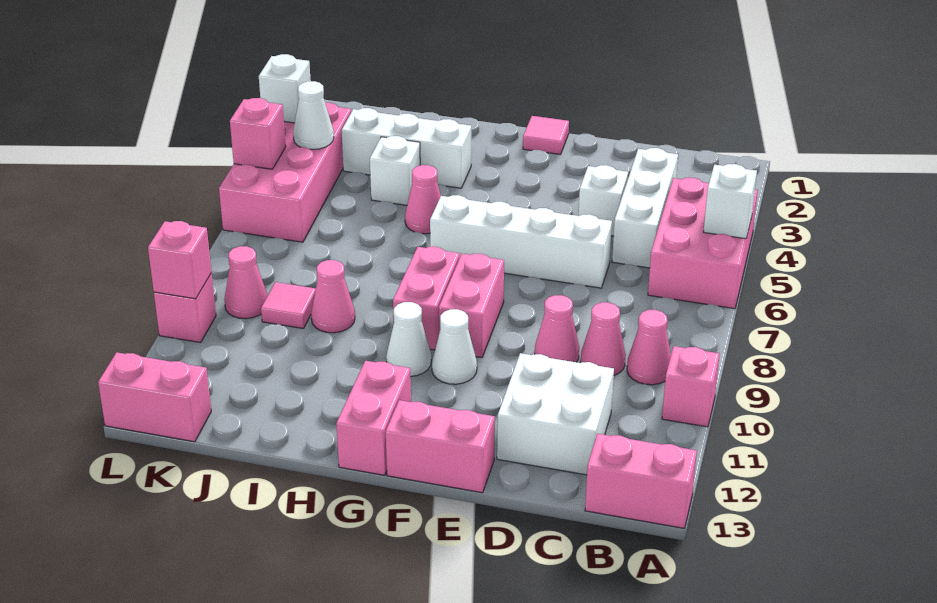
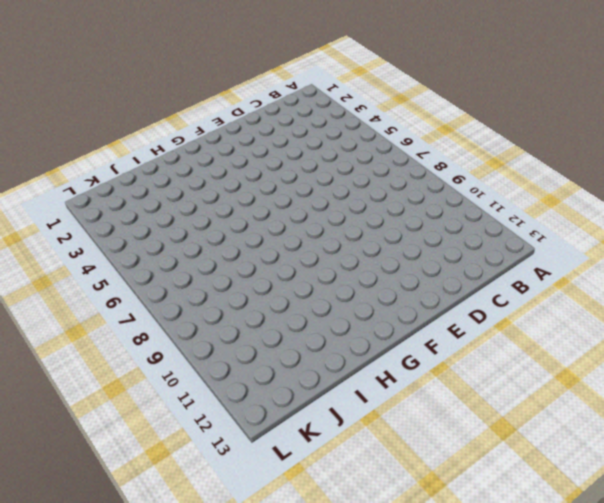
none -> pink brick A4:B6 level 1
none -> pink brick A10 level 1
none -> pink brick A13:B13 level 1
none -> pink cone B9 level 1

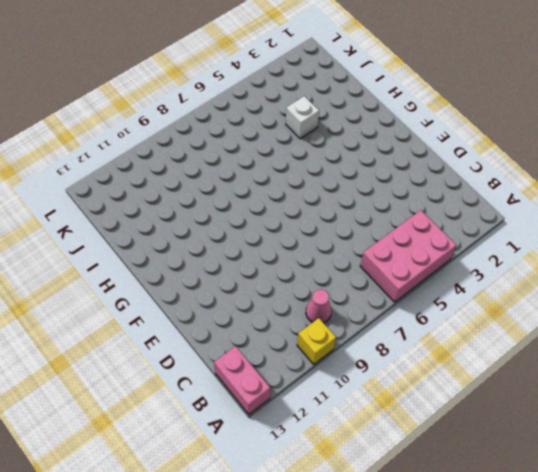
yellow brick A10 level 1 -> pink brick A10 level 1
none -> white brick C3:C5 level 1
none -> pink cone C9 level 1
none -> white brick C11:D12 level 1
none -> white brick D4 level 1

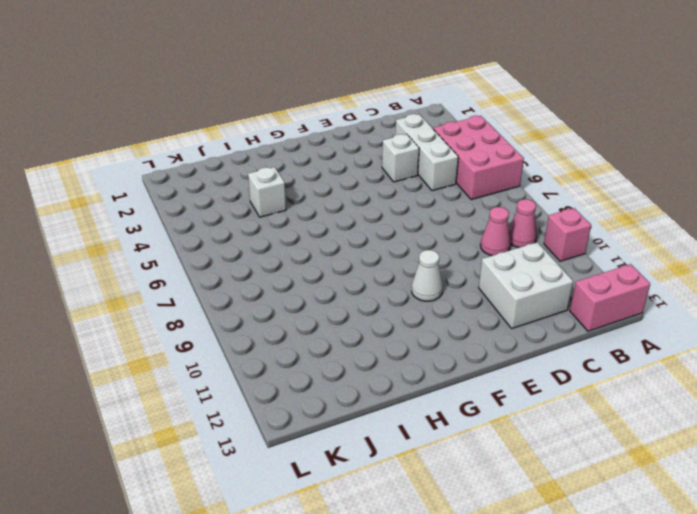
none -> white brick D6:G6 level 1
none -> pink cone D9 level 1
none -> pink brick E13:F13 level 1
none -> pink tile F1 level 1

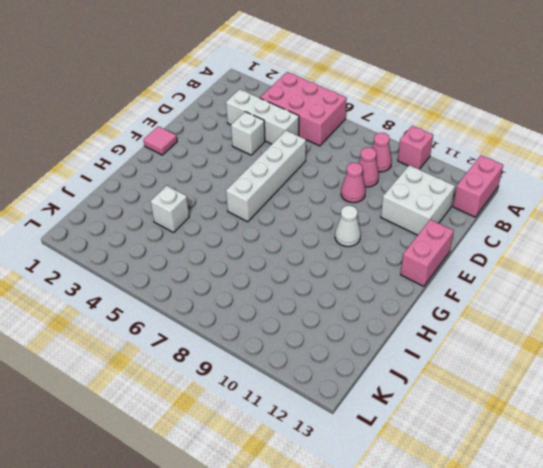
none -> pink brick F8:F9 level 1
none -> pink brick G8:G9 level 1
none -> white cone G10 level 1
none -> pink brick G12:G13 level 1

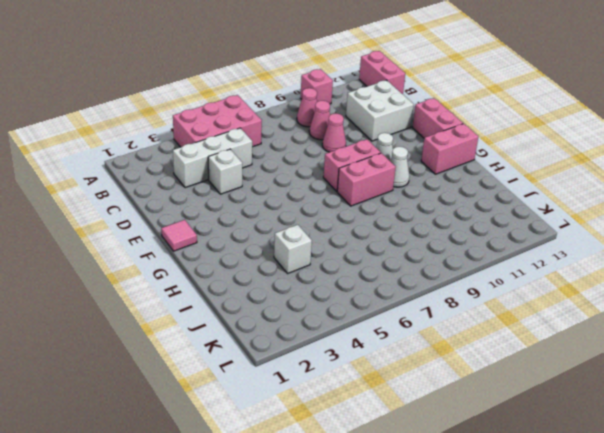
none -> white brick D6:G6 level 1
none -> white brick H3:J3 level 1
none -> pink cone H5 level 1
none -> pink cone I9 level 1

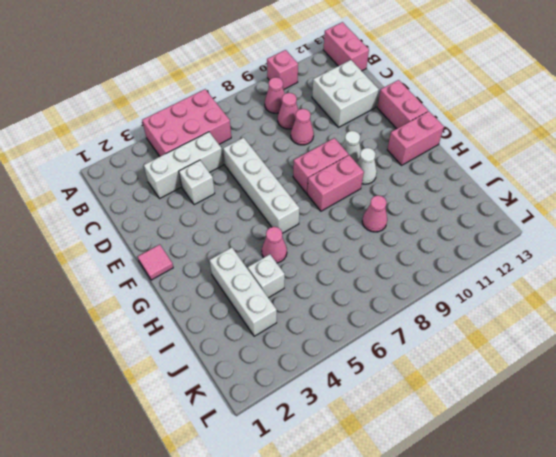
none -> pink tile J9 level 1
none -> pink brick K3:L6 level 1
none -> pink cone K9 level 1
none -> pink brick K13:L13 level 1

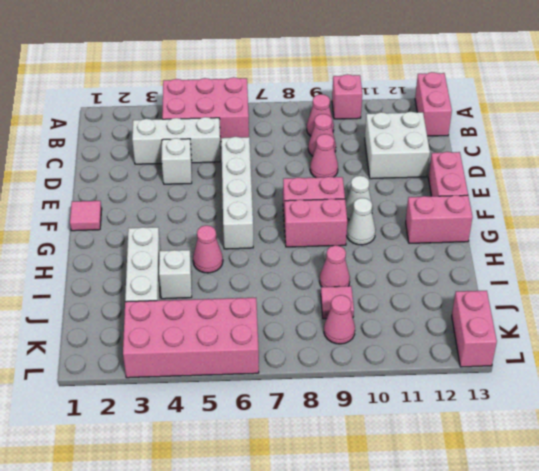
none -> pink brick L10 level 1
none -> white brick A5 level 2
none -> white cone K4 level 2
none -> white brick L3 level 2

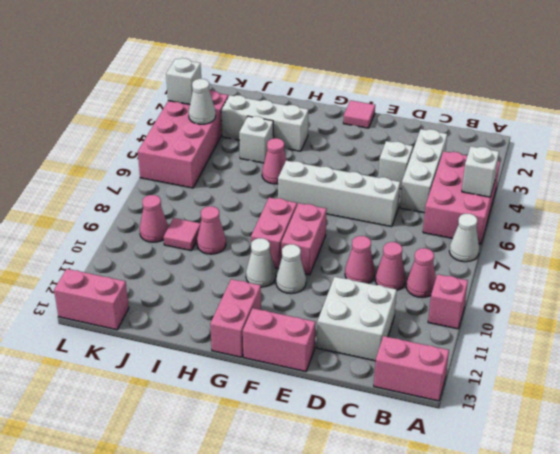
white cone A7 level 1 -> none
none -> pink brick L10 level 1
none -> pink brick L5 level 2
none -> pink brick L10 level 2

